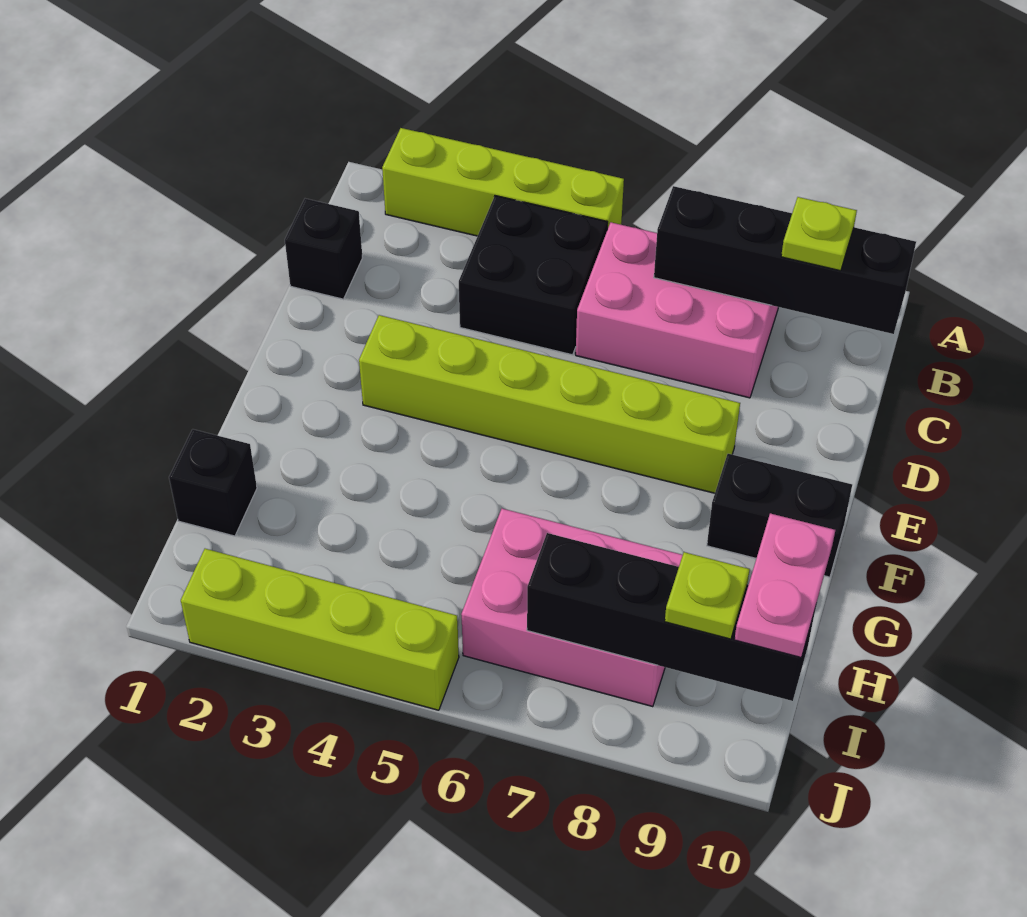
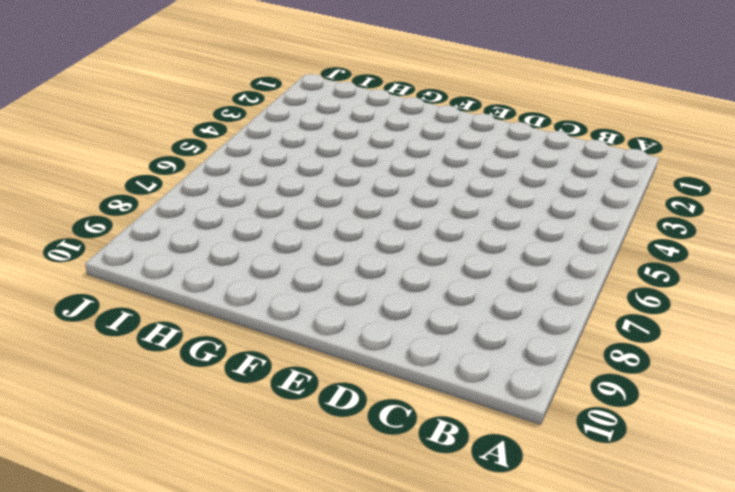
none -> lime brick A2:A5 level 1
none -> black brick B4:C5 level 1
none -> pink brick B6:C8 level 1

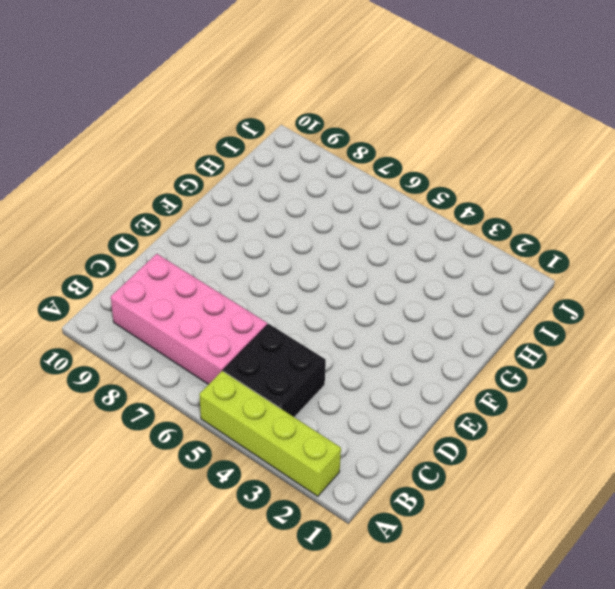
pink brick B6:C9 level 1 -> pink brick B6:C8 level 1
none -> black brick C1 level 1
none -> lime brick E3:E8 level 1
none -> black brick F9:F10 level 1

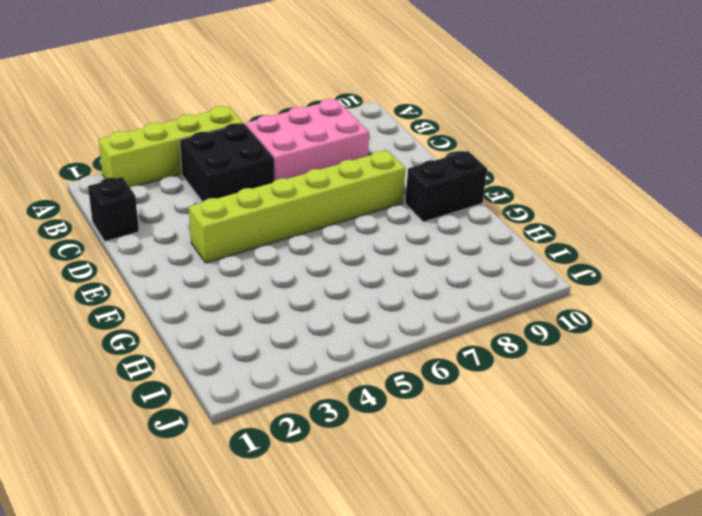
none -> black brick H1 level 1
none -> pink brick H6:I8 level 1
none -> lime brick J2:J5 level 1

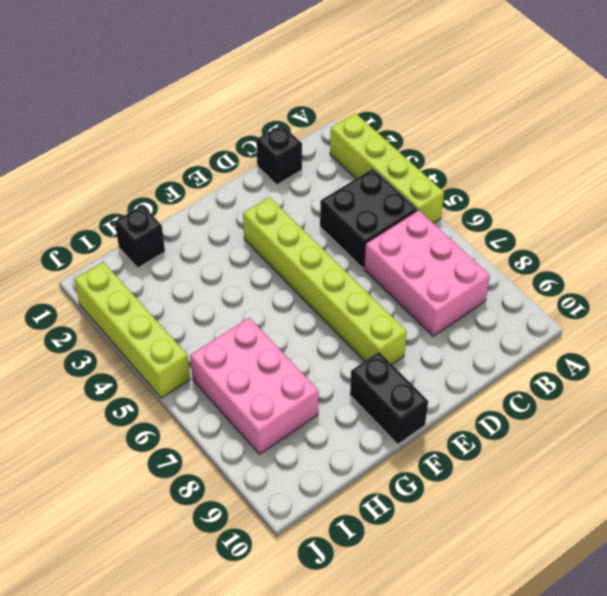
none -> black brick B7:B10 level 2
none -> black brick I7:I10 level 2
none -> lime plate B9 level 3

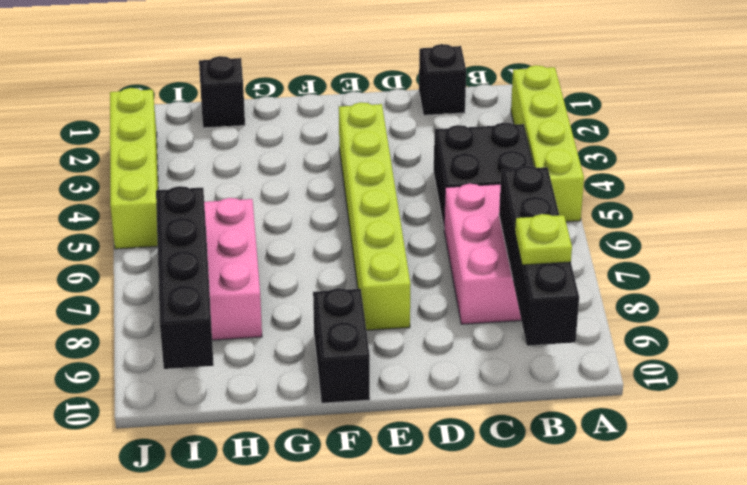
none -> pink plate H10:I10 level 3
none -> lime plate I9 level 3

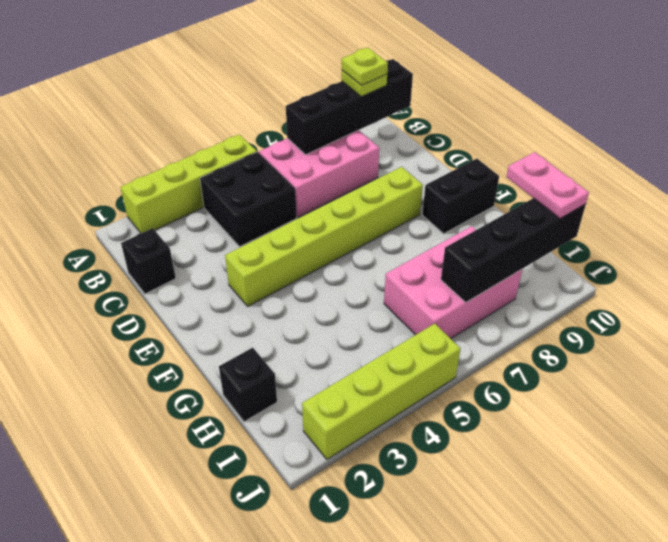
lime plate B9 level 4 -> lime plate I9 level 3

